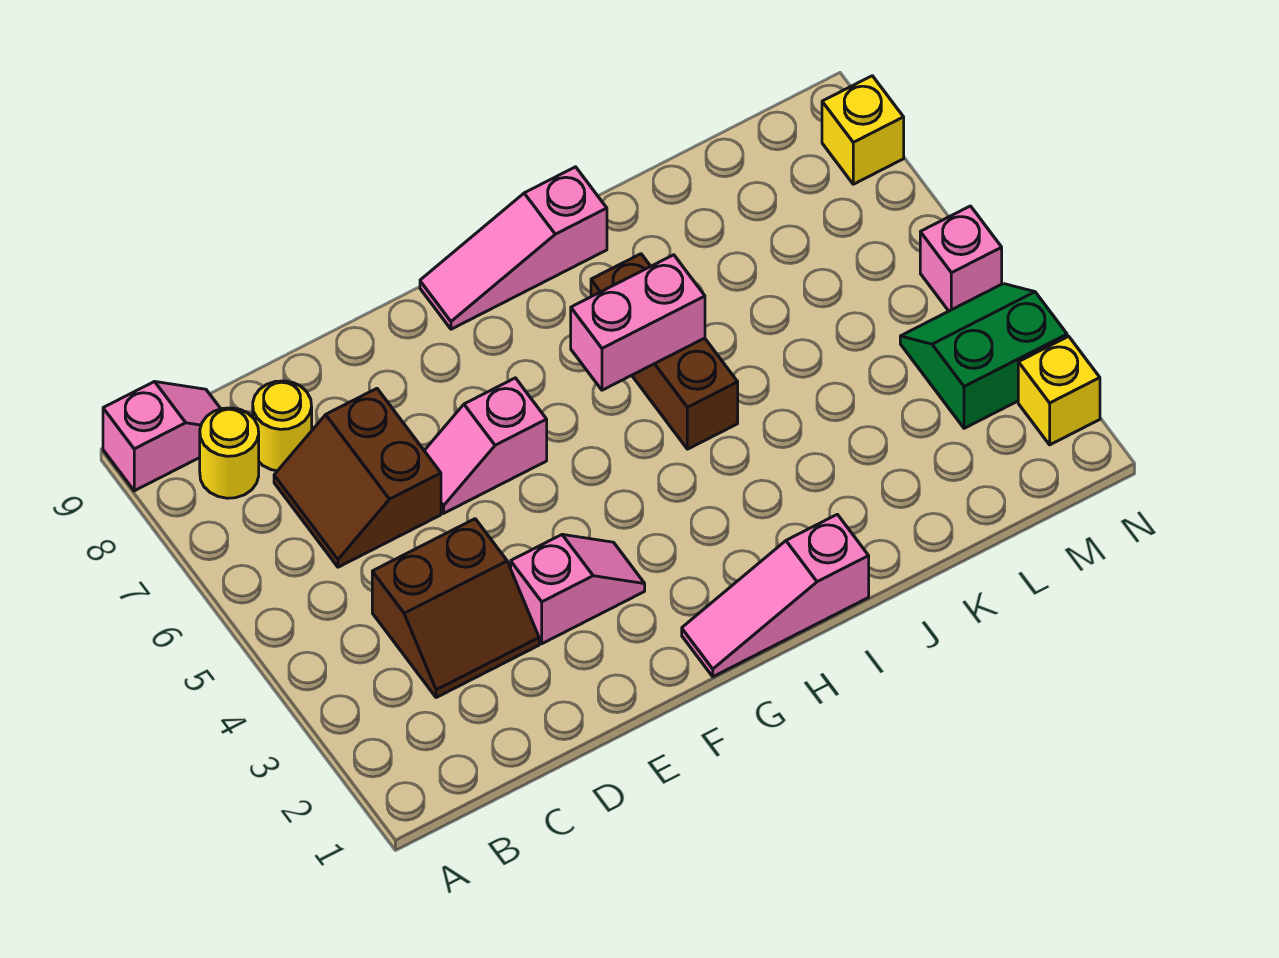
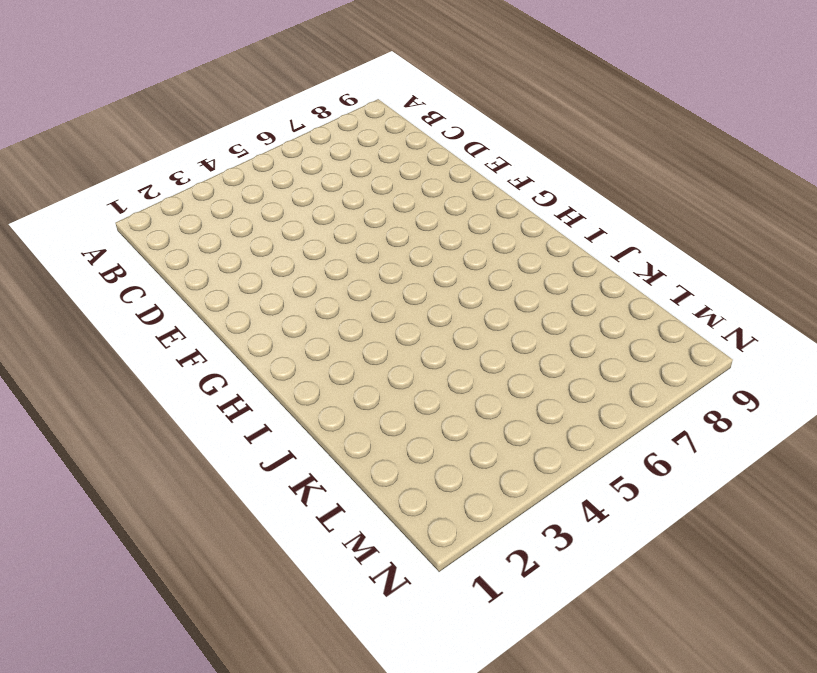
none -> pink slope A9:B9 level 1 top A
none -> yellow round brick B8 level 1
none -> brown slope C3:D4 level 1 top 4

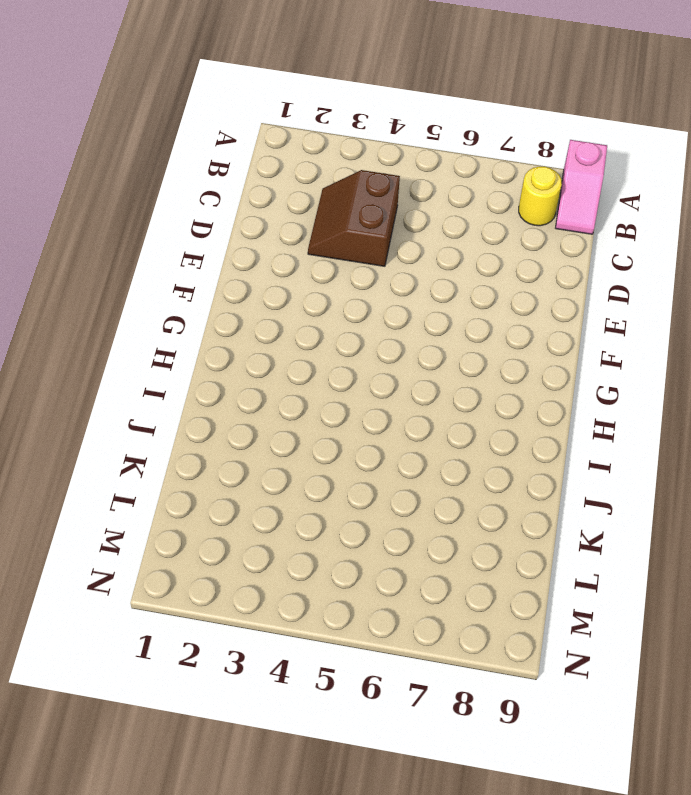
none -> brown slope C6:D7 level 1 top D
none -> yellow round brick C8 level 1
none -> pink slope E3:F3 level 1 top E

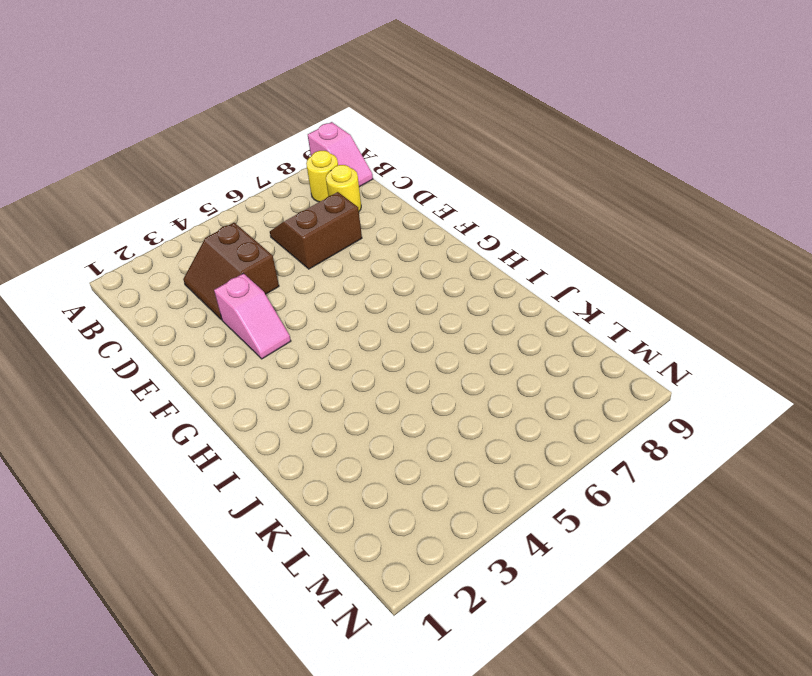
none -> pink slope E6:F6 level 1 top F
none -> pink slope G1:I1 level 1 top I
none -> pink slope G9:I9 level 1 top I

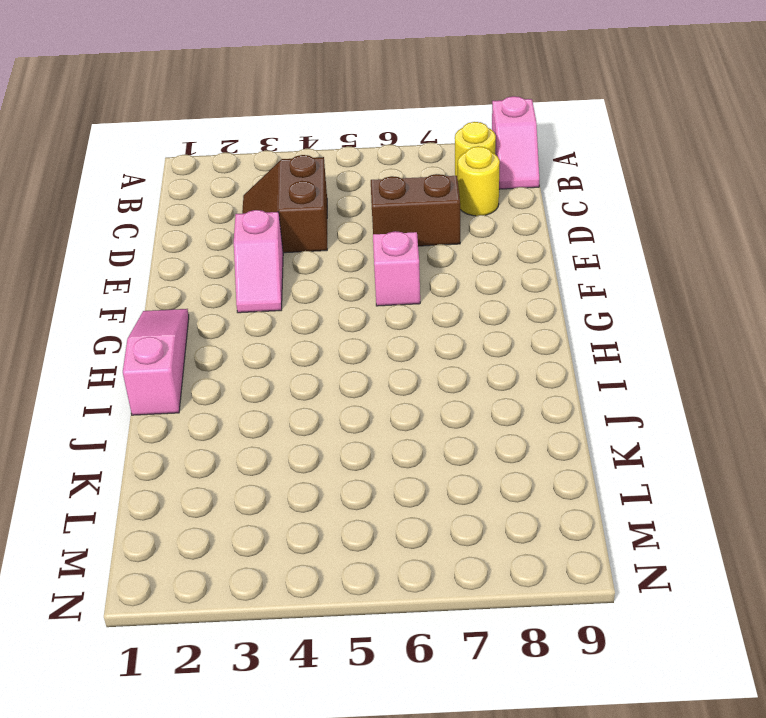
none -> pink slope G9:I9 level 1 top I
none -> brown brick I5:I7 level 1
none -> green slope M3:N4 level 1 top 3

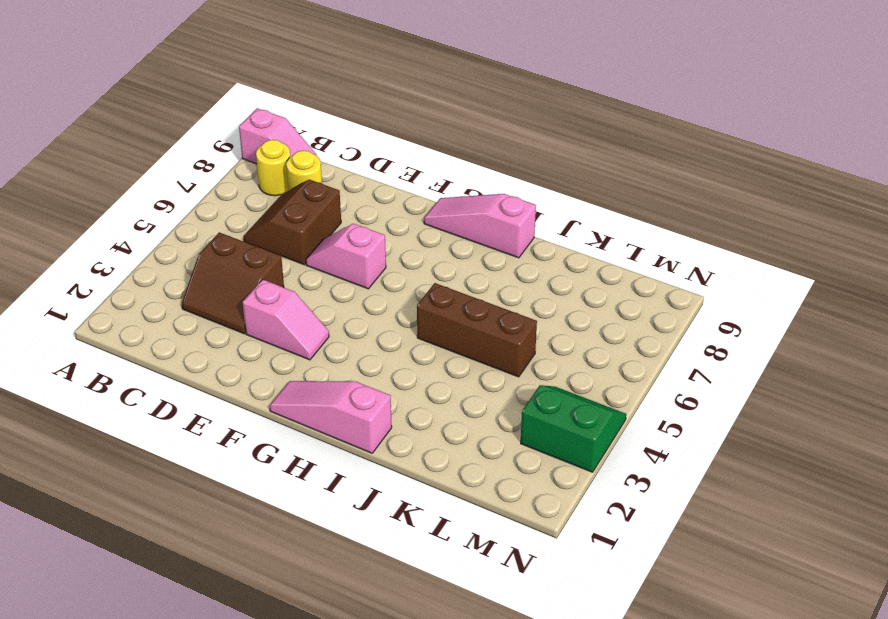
brown brick I5:K5 level 1 -> brown brick I5:I7 level 1
none -> yellow brick N2 level 1
none -> pink brick N5 level 1
none -> yellow brick N8 level 1

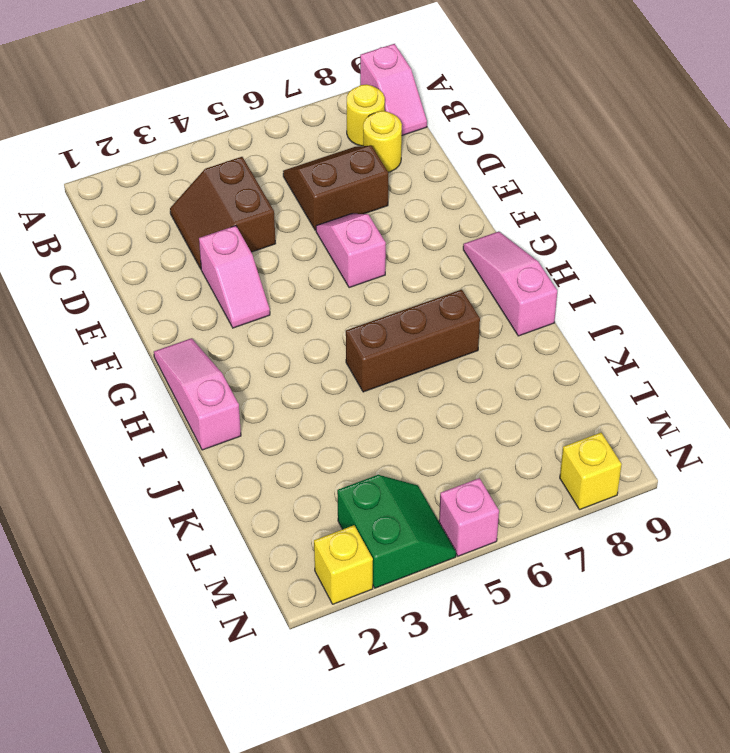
none -> pink brick H6:I6 level 2

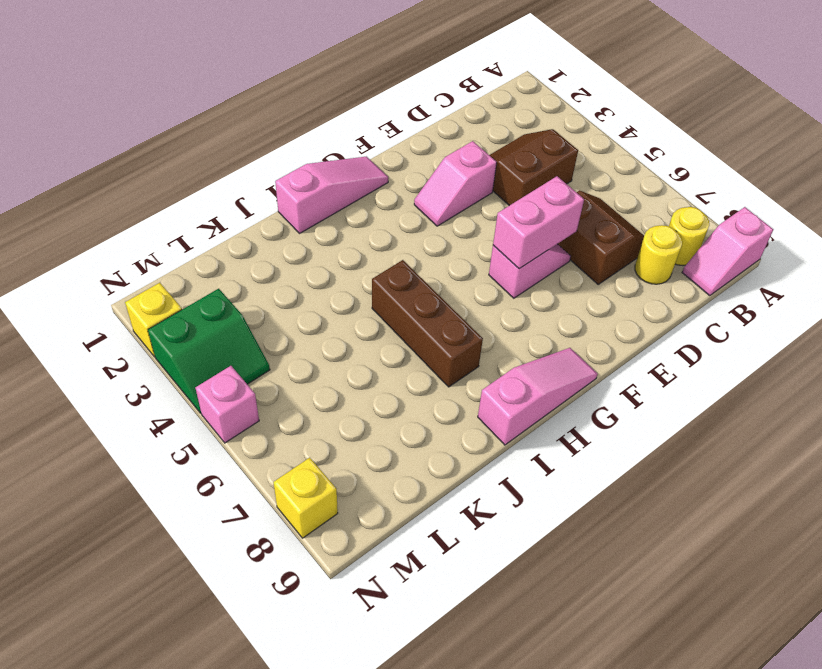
pink brick E6:F6 level 2 -> pink brick H6:I6 level 2

